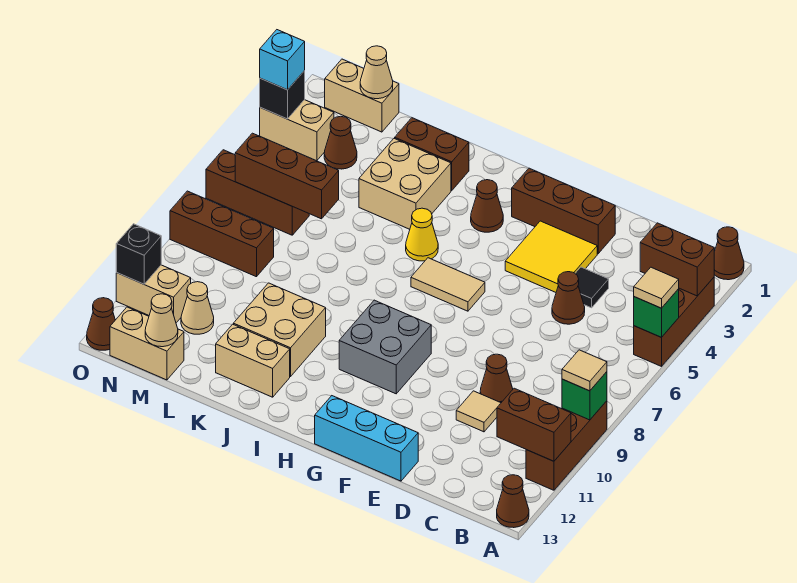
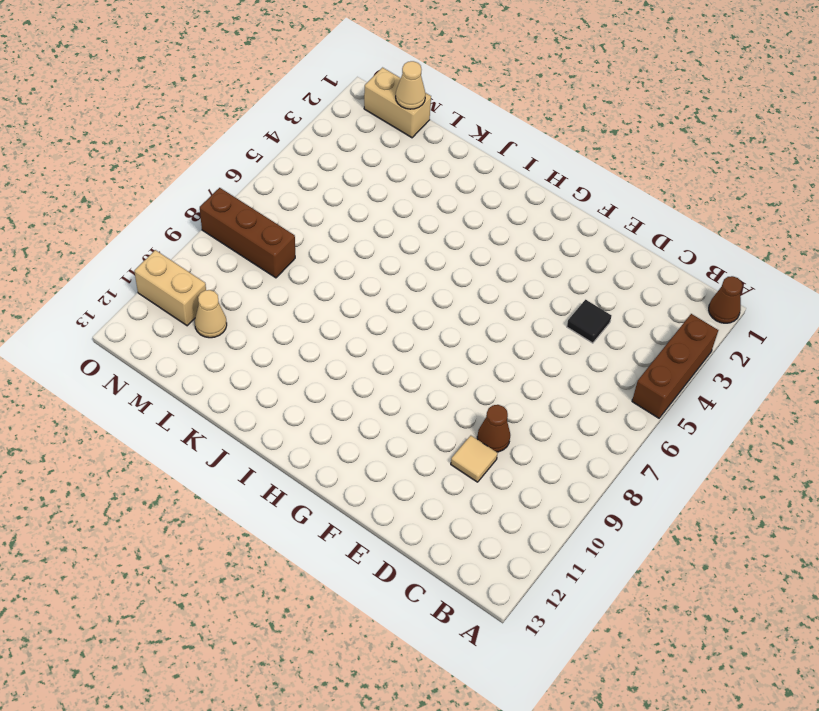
none -> brown brick A9:A11 level 1
none -> brown cone A13 level 1
none -> brown cone D5 level 1
none -> brown brick E2:G2 level 1

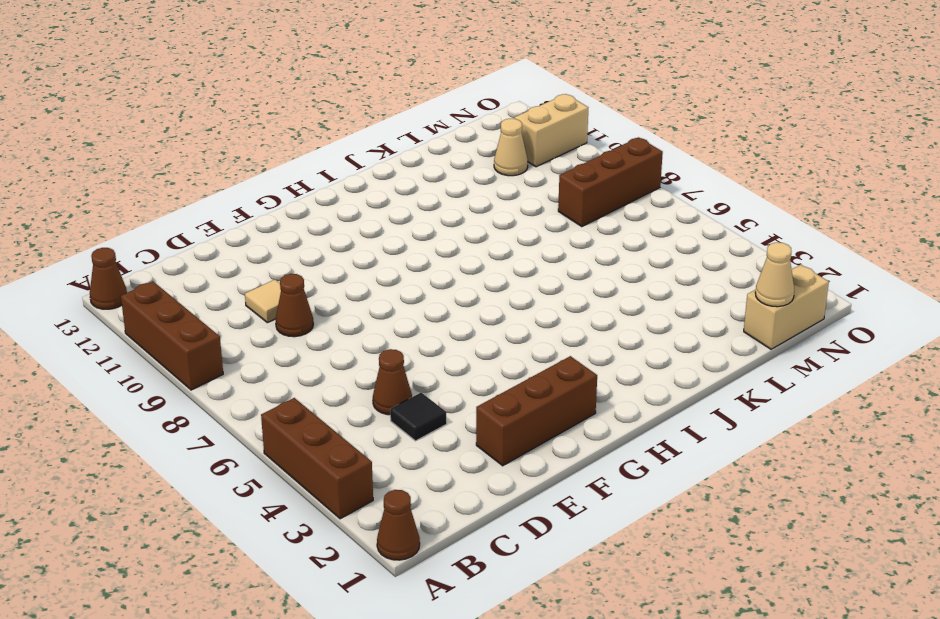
none -> yellow tile E3:F4 level 1
none -> cyan brick E13:G13 level 1
none -> tan tile G6:H6 level 1
none -> grey brick G9:H10 level 1

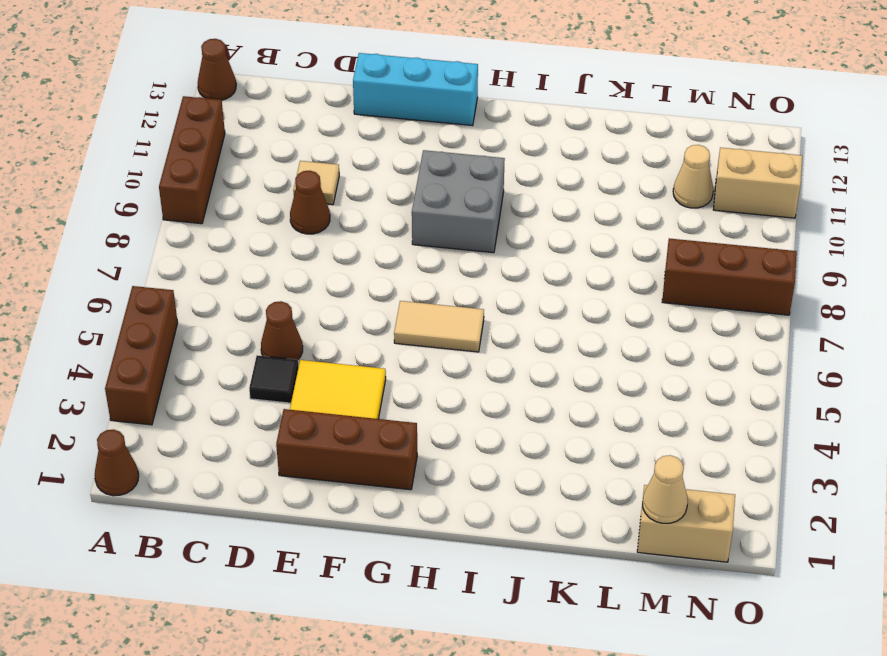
none -> brown cone H3 level 1
none -> yellow cone I5 level 1
none -> brown brick J2:K2 level 1
none -> tan brick J3:K4 level 1

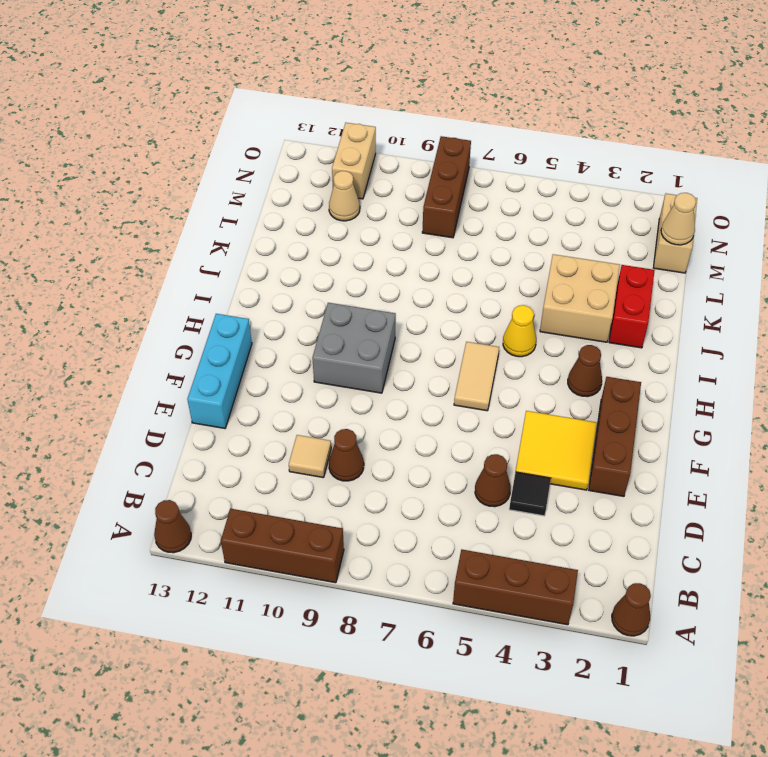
red brick J2:K2 level 1 -> brown brick J2:K2 level 1
none -> tan brick J10:K11 level 1
none -> tan brick J12:K12 level 1
none -> brown cone M3 level 1
none -> brown brick M6:O6 level 1

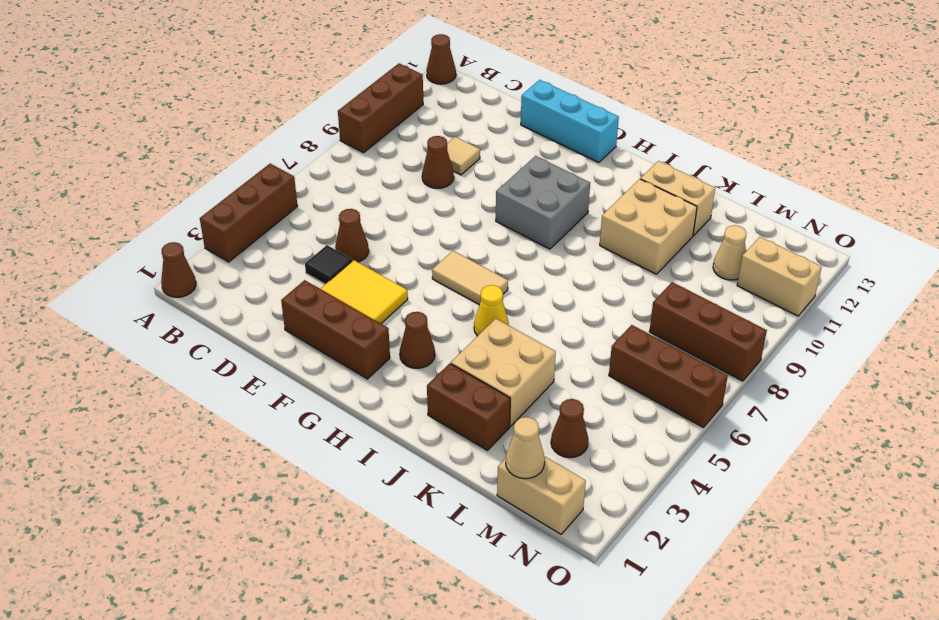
none -> tan brick M13:N13 level 1
none -> tan brick N3:O3 level 1
none -> brown cone O13 level 1
none -> brown brick A3:B3 level 2

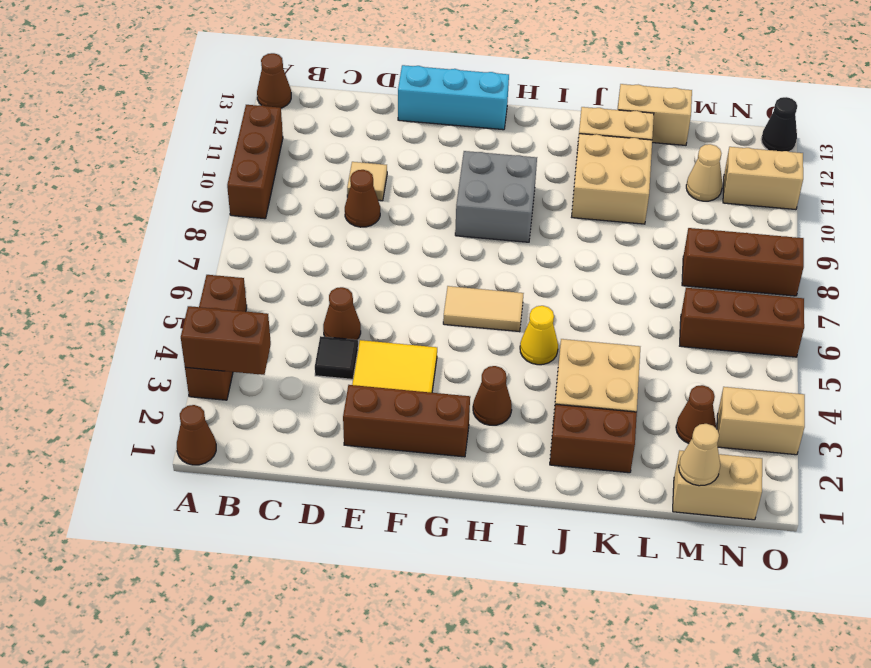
tan brick K13:L13 level 1 -> tan brick M13:N13 level 1
black cone O13 level 1 -> brown cone O13 level 1
none -> green brick A5 level 2
none -> green brick A9 level 2
none -> brown brick A11:B11 level 2
none -> brown brick L6:N6 level 2

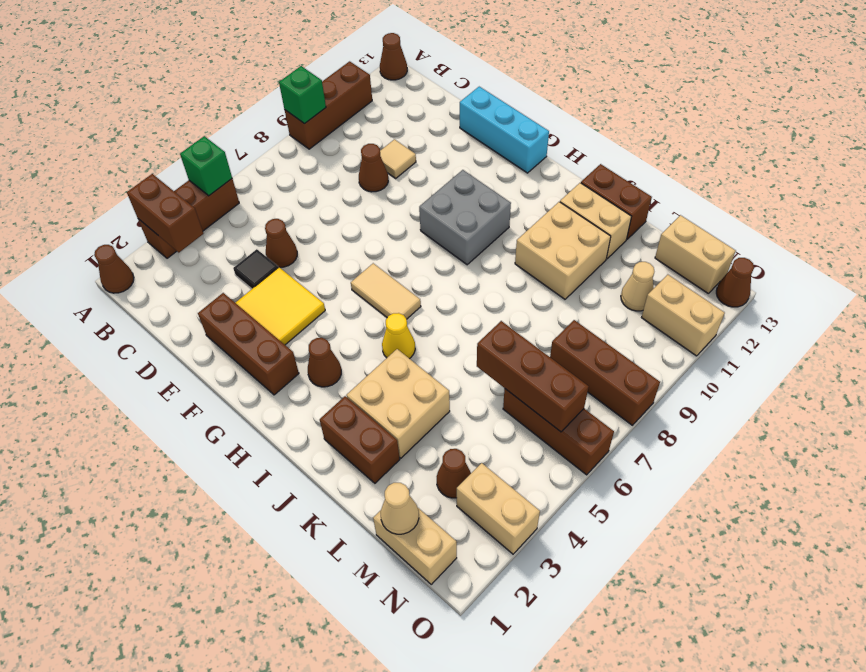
brown brick J13:K13 level 1 -> brown brick A11:B11 level 2
none -> tan cone M13 level 2
none -> black brick O3 level 2
none -> black brick O11 level 2
none -> tan tile A5 level 3

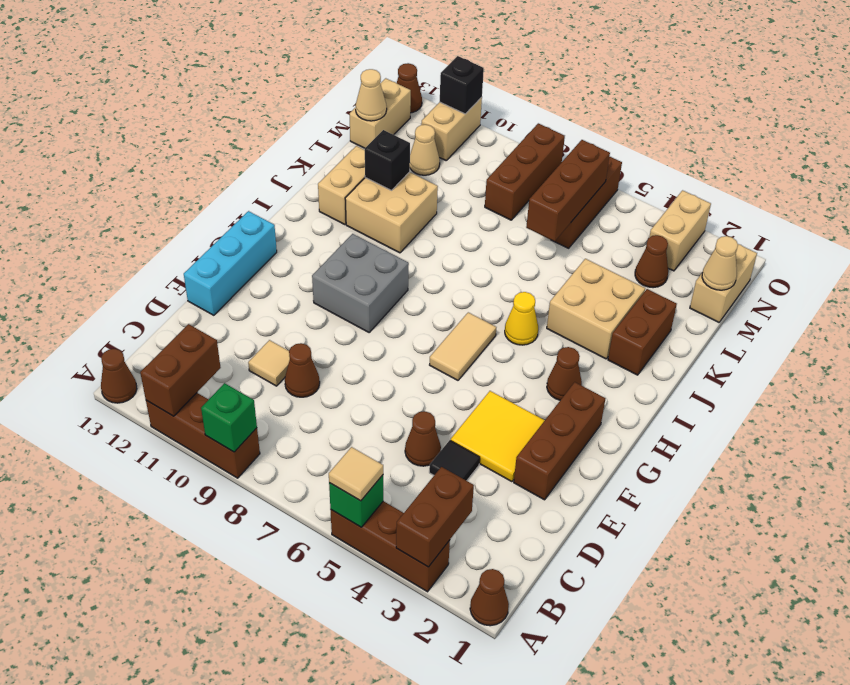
black brick K11 level 2 -> black brick O3 level 2
none -> tan tile A9 level 3
none -> cyan brick O3 level 3

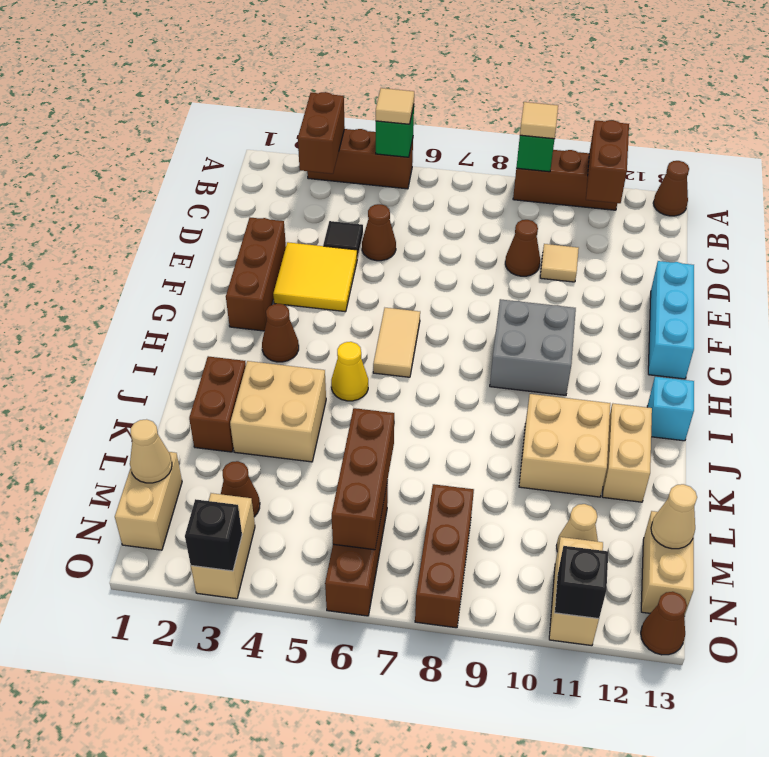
cyan brick I13 level 1 -> cyan brick O3 level 3
none -> brown cone A1 level 1

